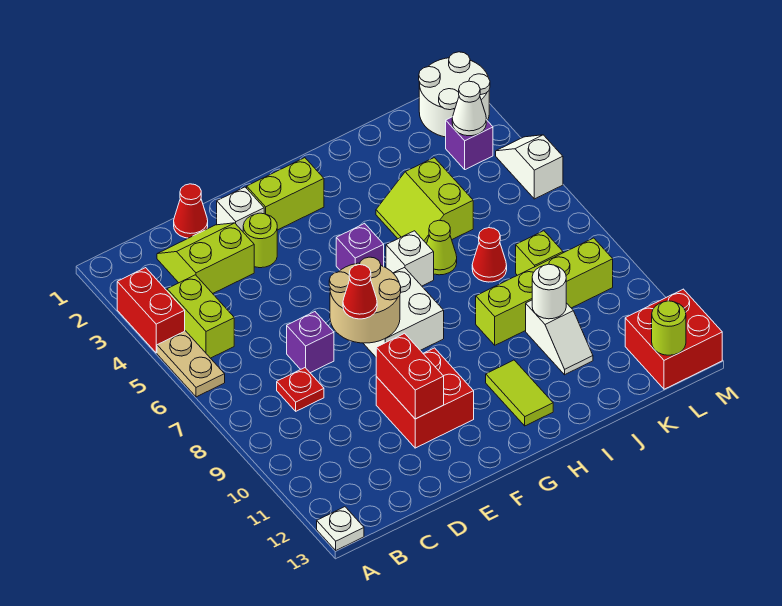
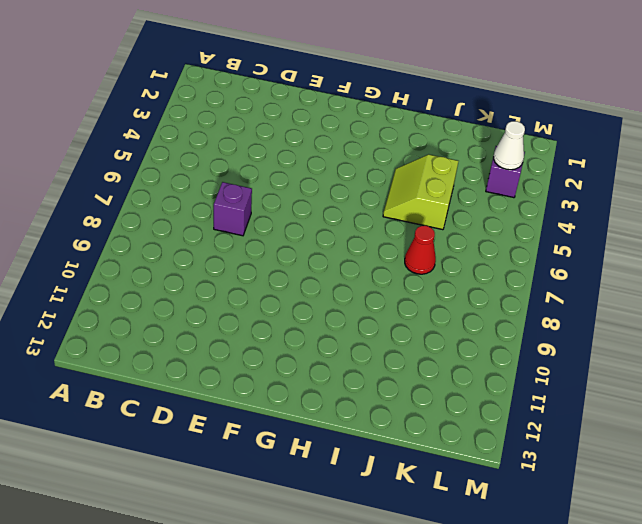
none -> red brick A3:A4 level 1
none -> tan plate A5:A6 level 1
none -> white plate A13 level 1
none -> lime brick B4:B5 level 1

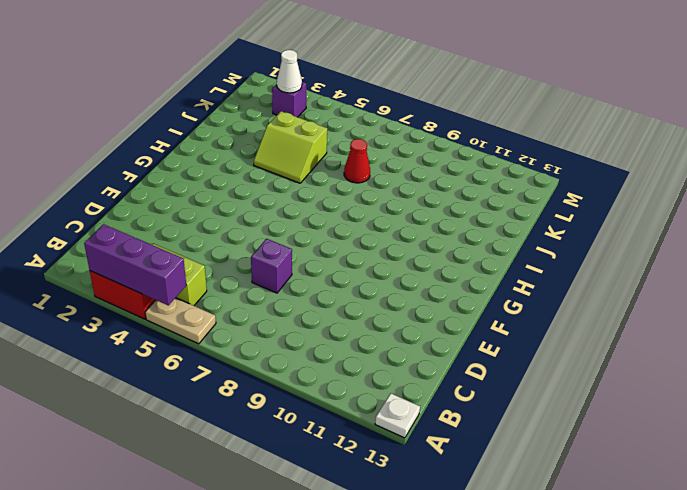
purple brick A3:A5 level 2 -> none
none -> lime slope C2:D3 level 1 top 3
none -> red plate C8 level 1
none -> red cone D1 level 1
none -> white brick E2 level 1

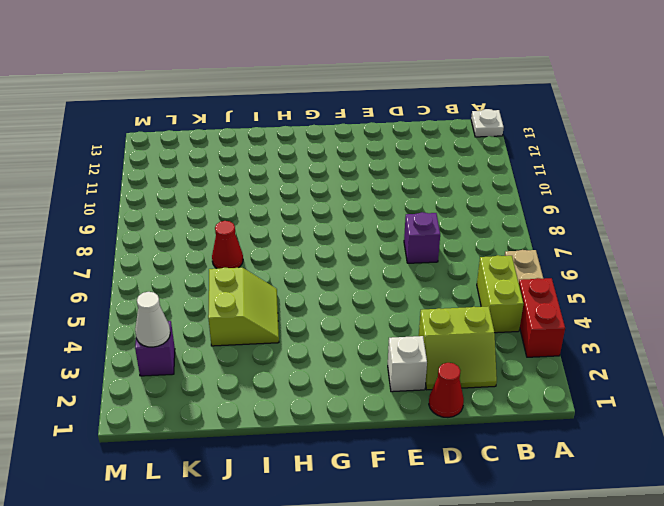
none -> red plate C8 level 1
none -> lime round brick E3 level 1
none -> red brick E10:F11 level 1
none -> lime brick F2:G2 level 1

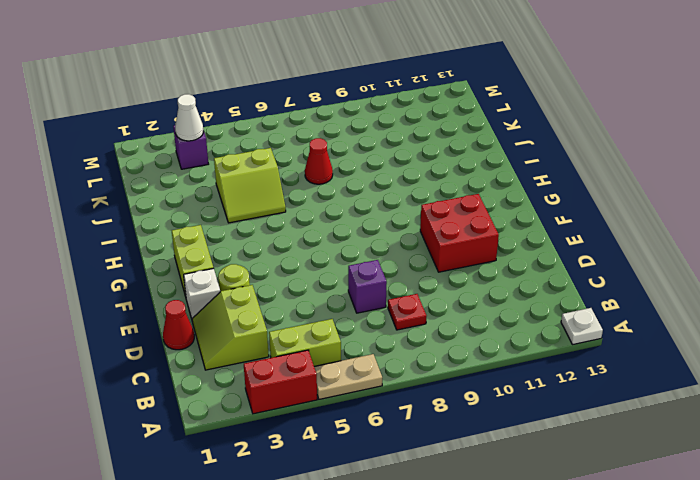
none -> white brick F7:G8 level 1
none -> purple brick G5 level 1
none -> white brick H6 level 1
none -> lime tile H11:H12 level 1

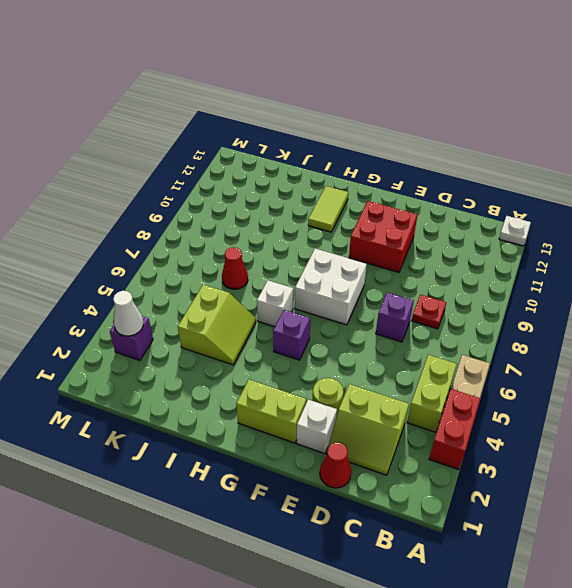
none -> lime cone I6 level 1
none -> lime brick I9:L9 level 1
none -> white slope J10:J11 level 1 top 10
none -> lime brick K8 level 1

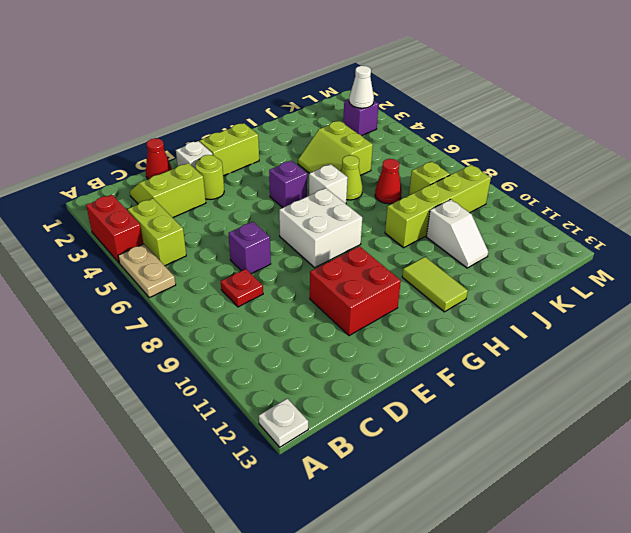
none -> white round brick L1:M2 level 1
none -> red brick L12:M13 level 1
none -> white slope M4:M5 level 1 top 5
none -> tan round brick E7:F8 level 2

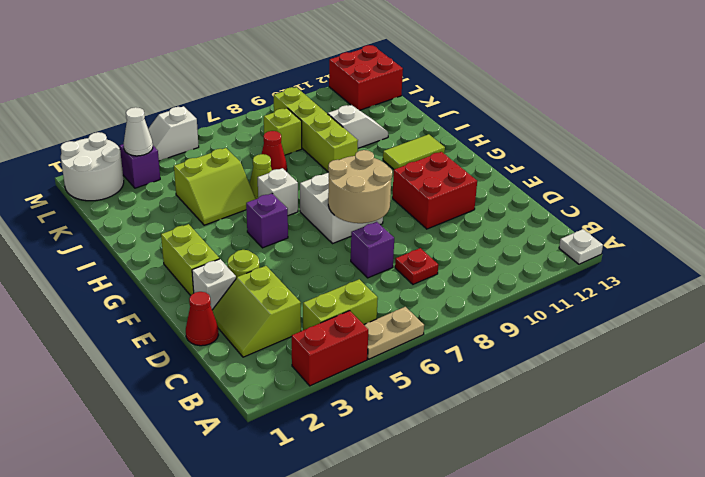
none -> red brick E10:E11 level 2
none -> white round brick J10 level 2
none -> lime round brick L13 level 2
none -> red cone E8 level 3

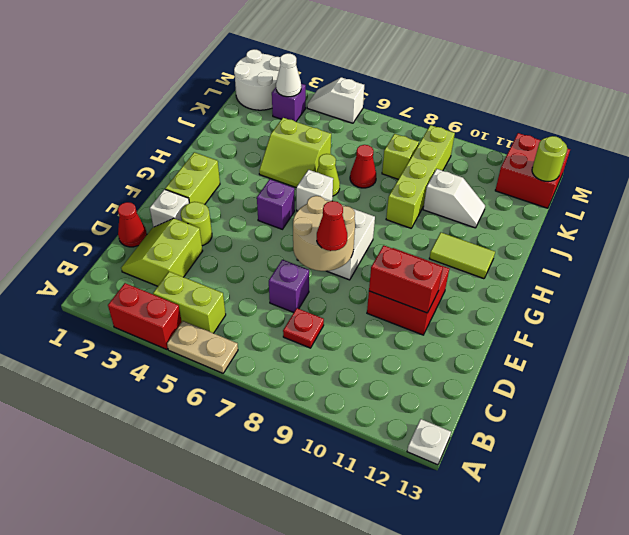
none -> white round brick J10 level 2

